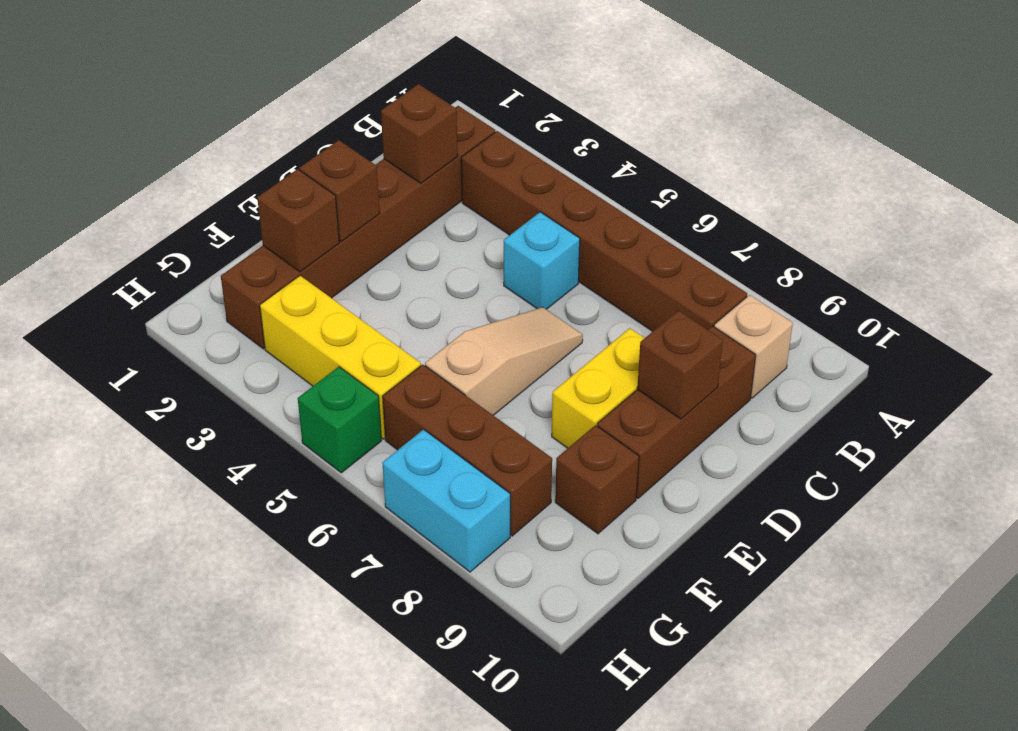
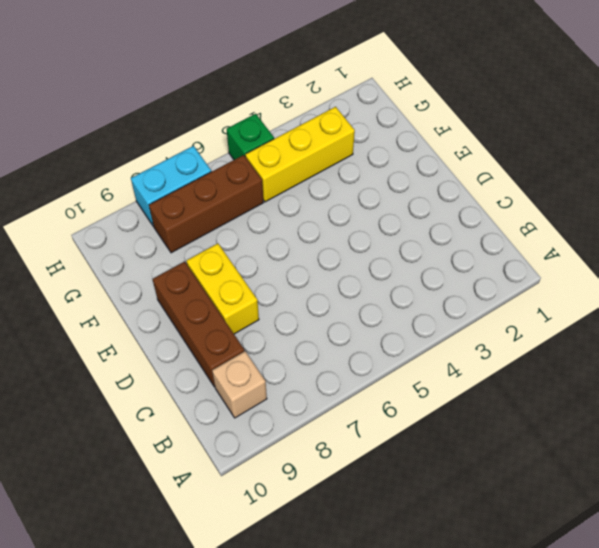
none -> brown brick B2:G2 level 1
none -> brown brick B3:B8 level 1
none -> cyan brick C5 level 1

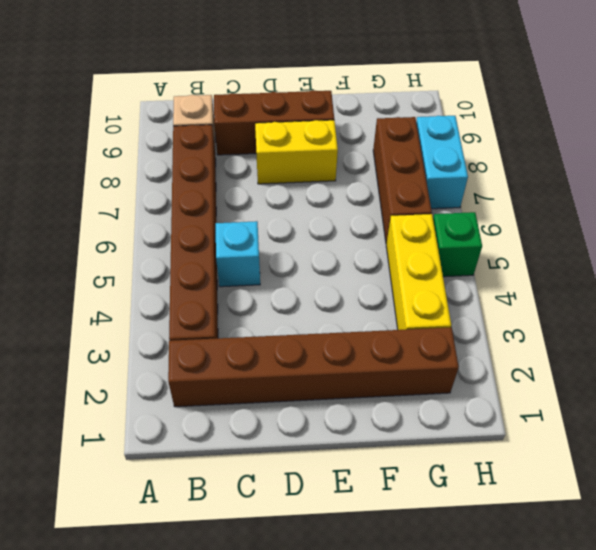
none -> tan slope D6:F6 level 1 top F
none -> brown brick F9 level 1
none -> brown brick C2 level 2

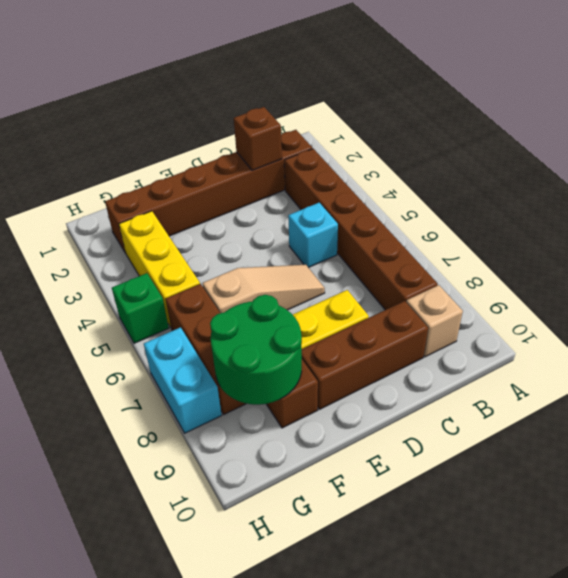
green round brick F8:G9 level 2 -> none
none -> brown brick D9 level 2
none -> brown brick E2 level 2
none -> brown brick F2 level 2

